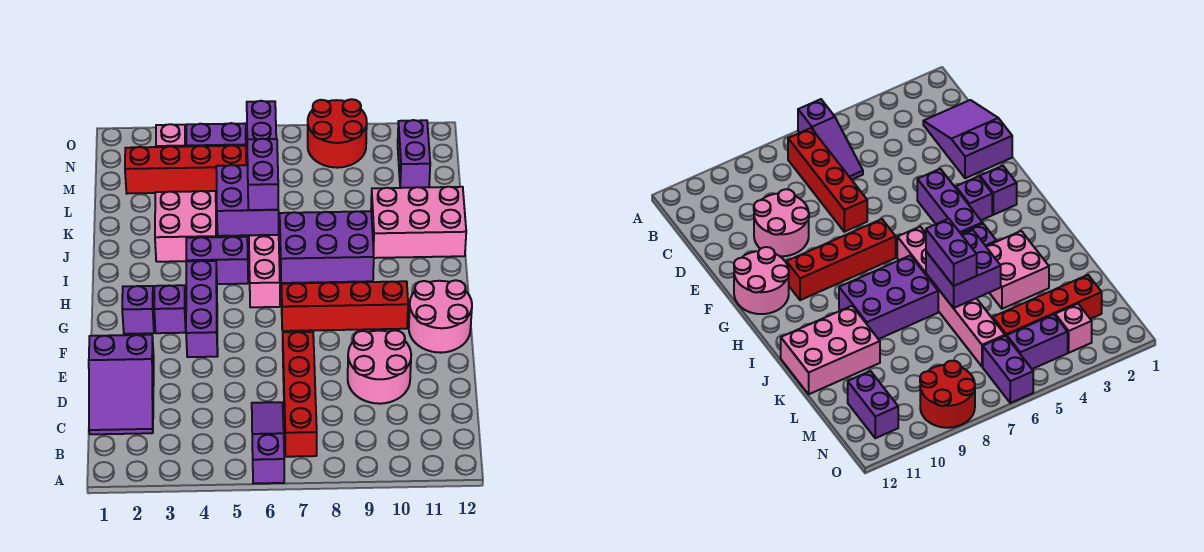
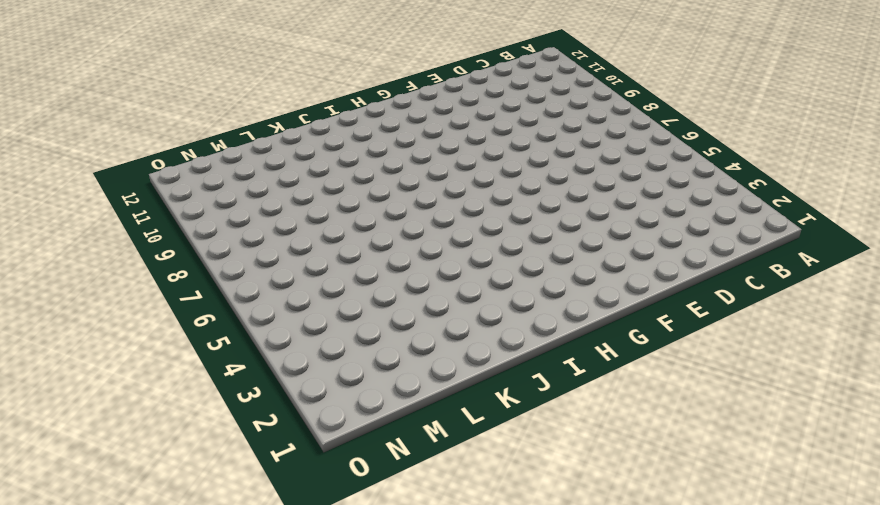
none -> purple slope A6:C6 level 1 top A
none -> red brick B7:E7 level 1
none -> purple slope C1:E2 level 1 top E

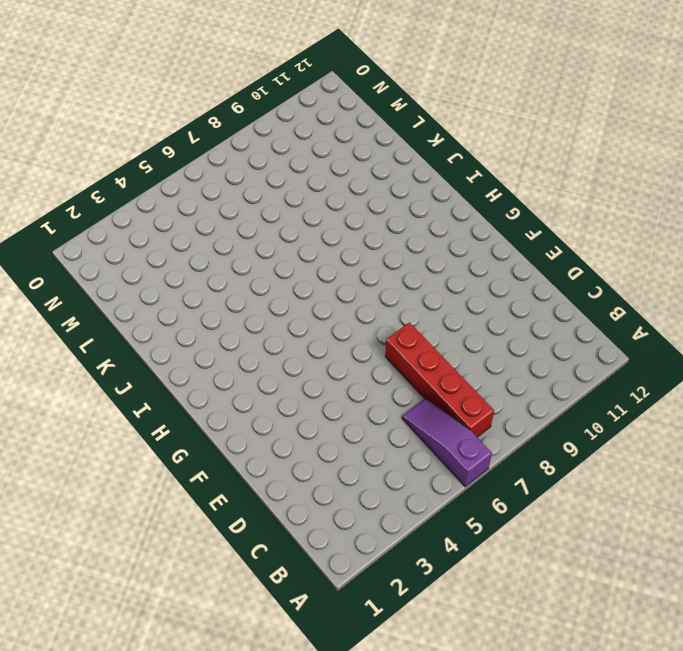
none -> purple slope C1:E2 level 1 top E
none -> pink round brick D9:E10 level 1
none -> purple brick F4:H4 level 1

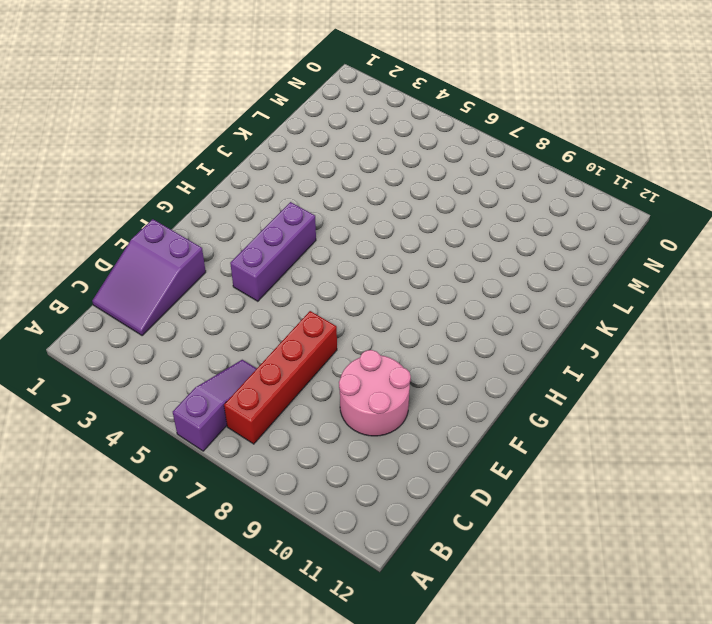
none -> pink round brick F11:G12 level 1
none -> purple brick G2 level 1
none -> purple brick G3 level 1

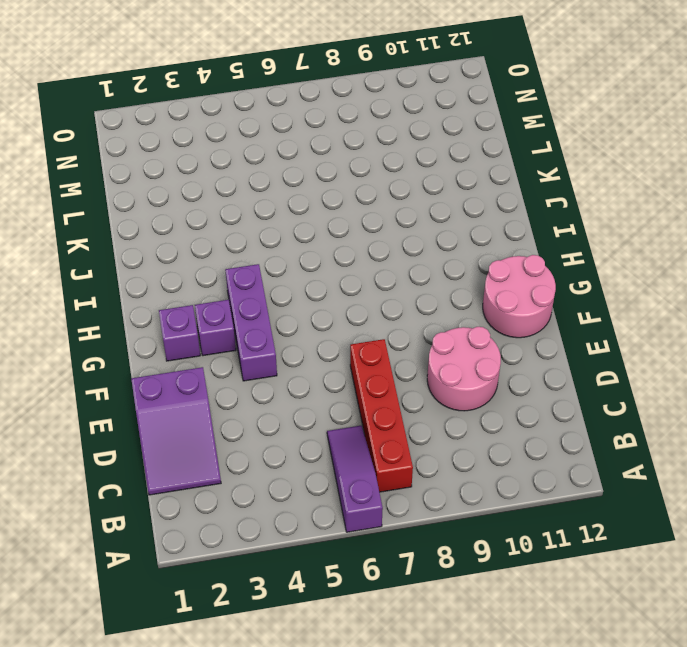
none -> red brick G7:G10 level 1
none -> pink brick H6:M6 level 1
none -> purple brick I4:I5 level 1

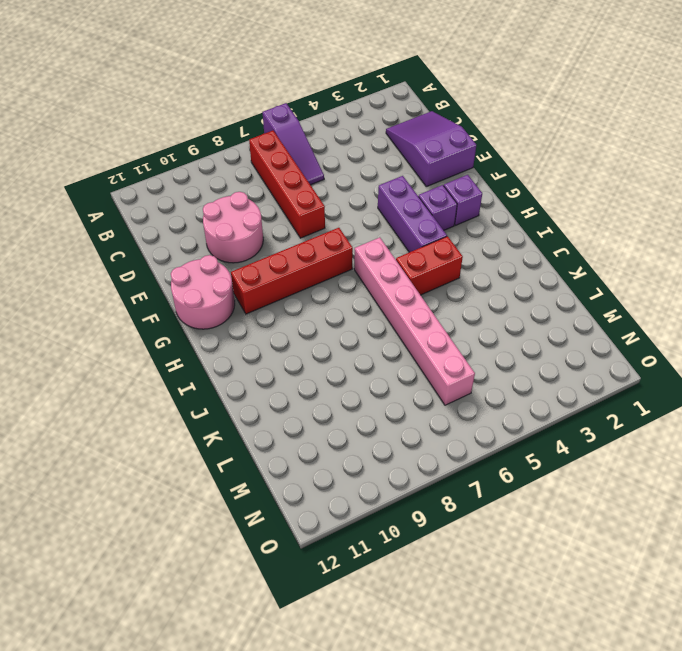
red brick I4:I5 level 1 -> purple brick I4:I5 level 1
none -> purple brick I7:J9 level 1
none -> pink brick J3:K4 level 1
none -> pink brick J10:K12 level 1

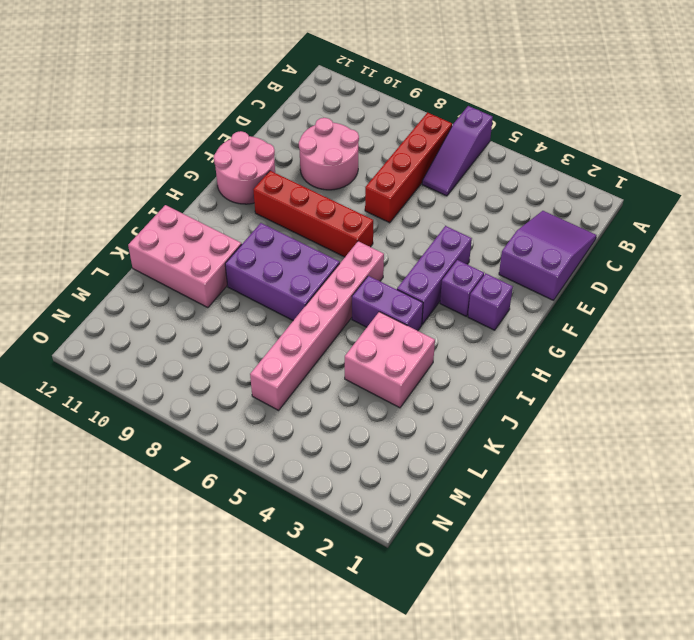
none -> red brick M2:M5 level 1
none -> purple brick M11:N11 level 1
none -> pink brick N3 level 1

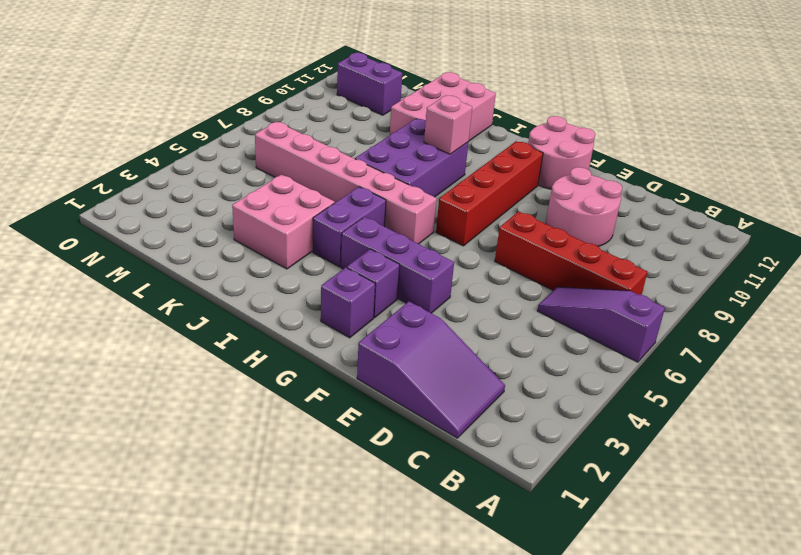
pink brick I9 level 2 -> pink brick N3 level 1
none -> red brick M2:M5 level 1
none -> purple brick N4:N5 level 1
none -> purple brick N6:O6 level 1

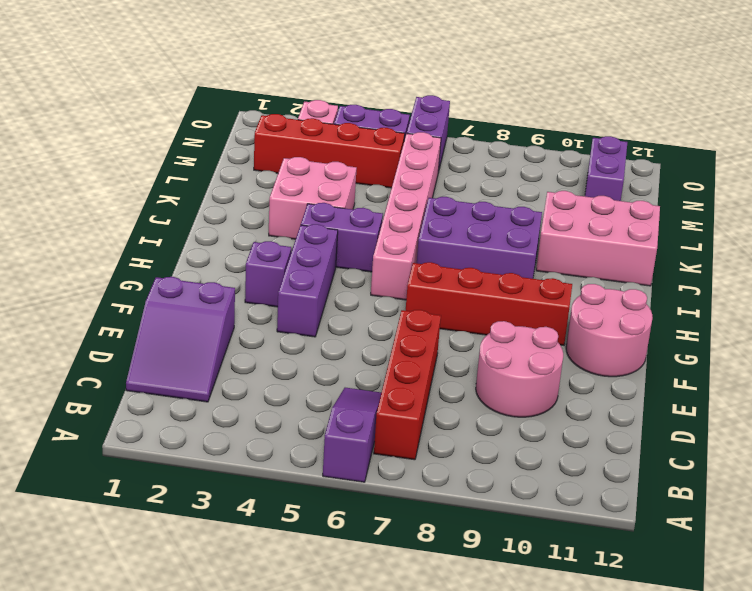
none -> purple brick G2 level 1
none -> red round brick N8:O9 level 1
none -> purple brick J5:K6 level 2

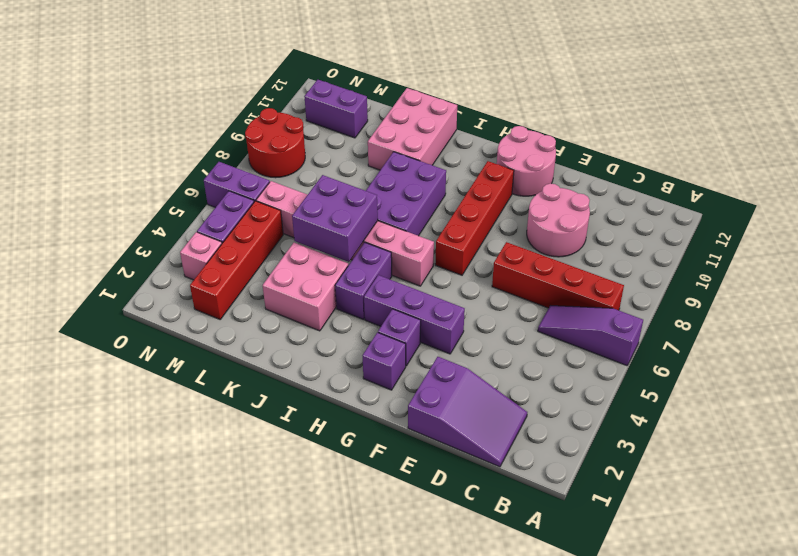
none -> purple brick J6:K6 level 3

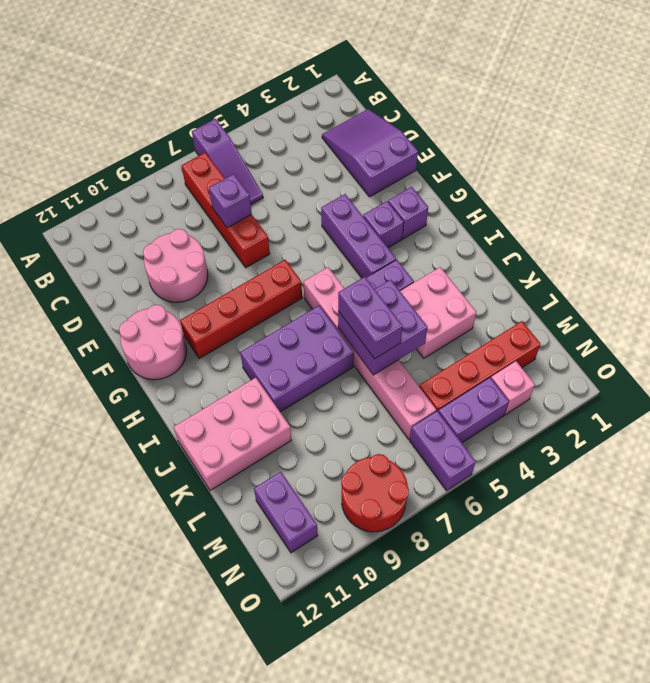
purple brick D7 level 2 -> none

